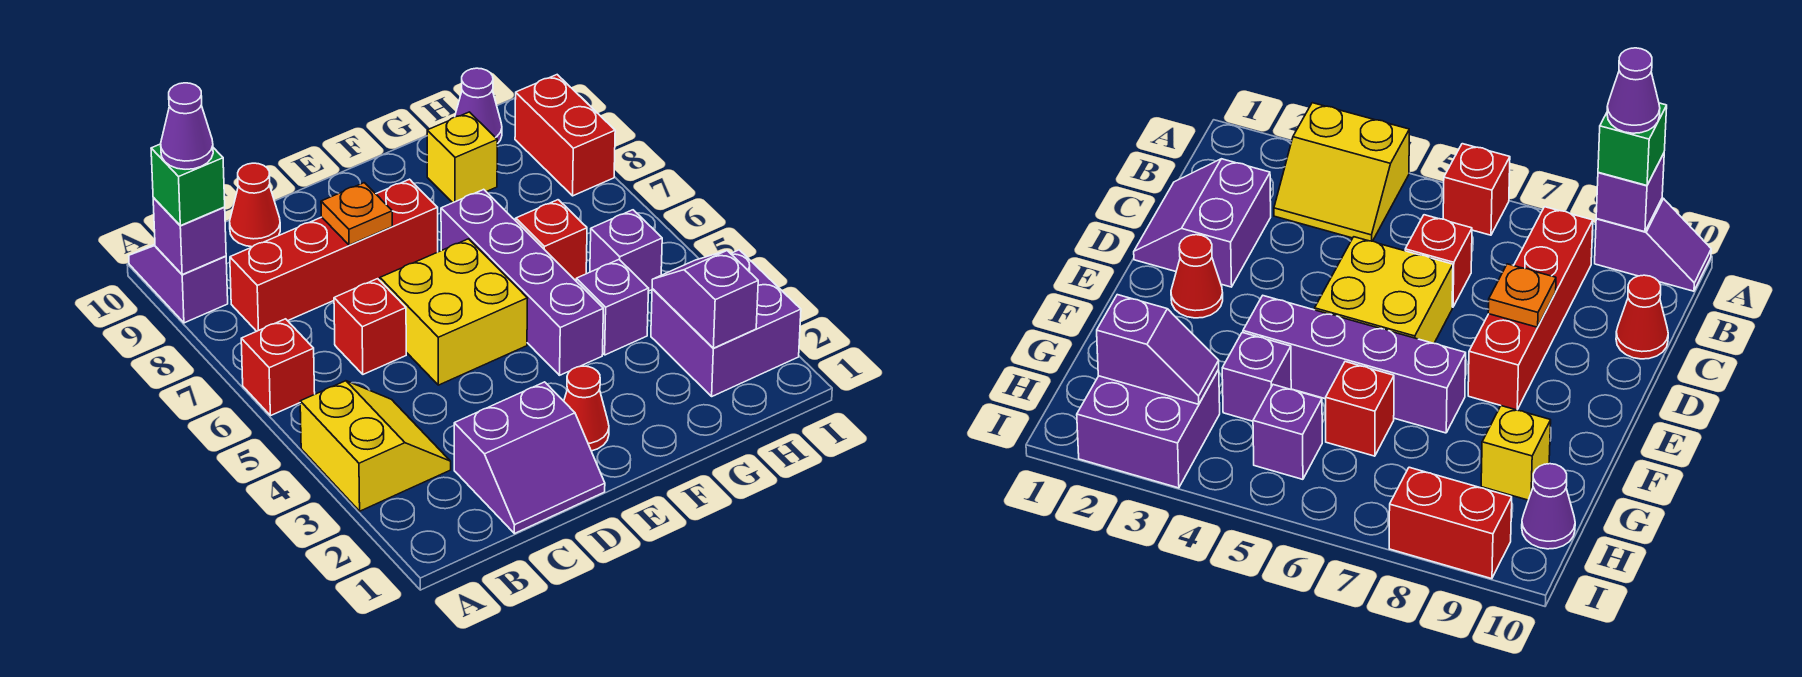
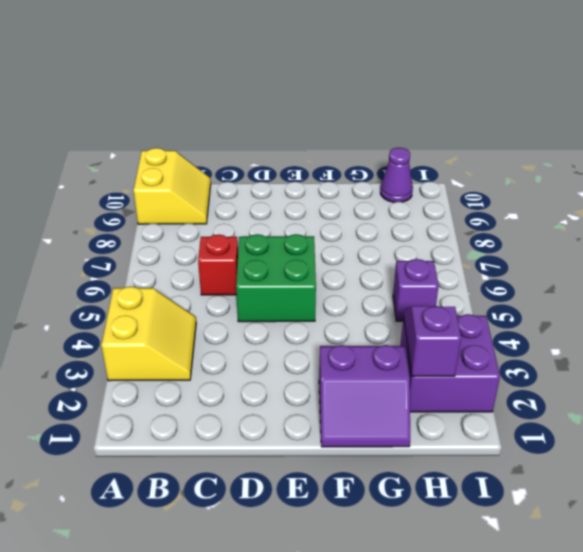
yellow slope A9:B10 level 1 top A -> purple slope A9:A10 level 1 top 9
green brick D5:E6 level 1 -> yellow brick D5:E6 level 1
purple slope F1:G2 level 1 top 2 -> purple slope C1:D2 level 1 top 2
none -> red brick A6 level 1
none -> red brick B8:E8 level 1
none -> red cone C10 level 1

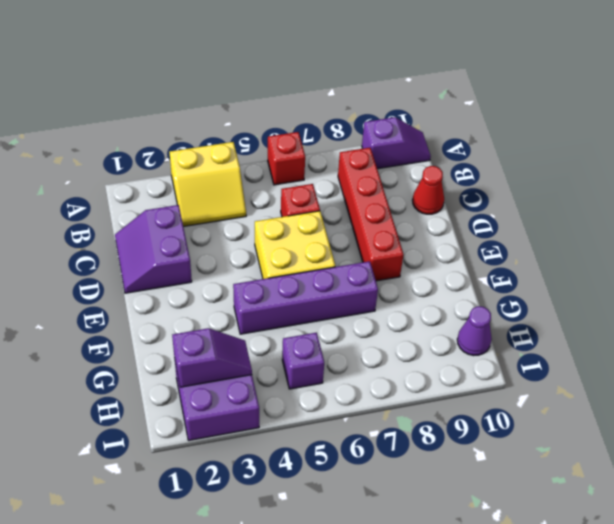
none -> red cone E2 level 1
none -> purple brick G4 level 1
none -> red brick G6 level 1

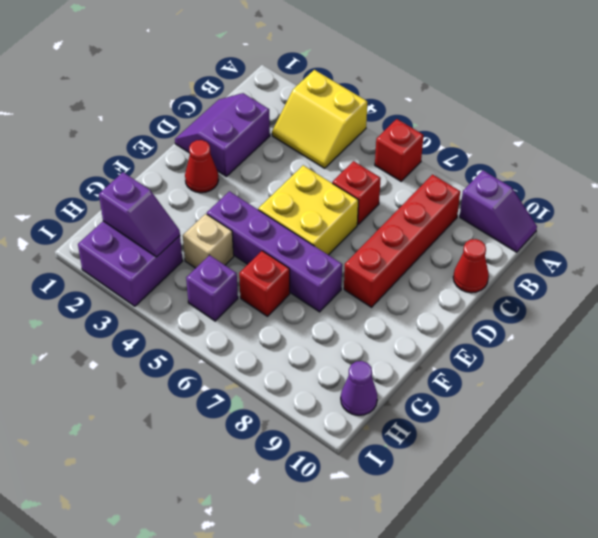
tan brick G4 level 1 -> purple brick G4 level 1
none -> yellow brick G9 level 1
none -> red brick I8:I9 level 1
none -> purple brick A9 level 2

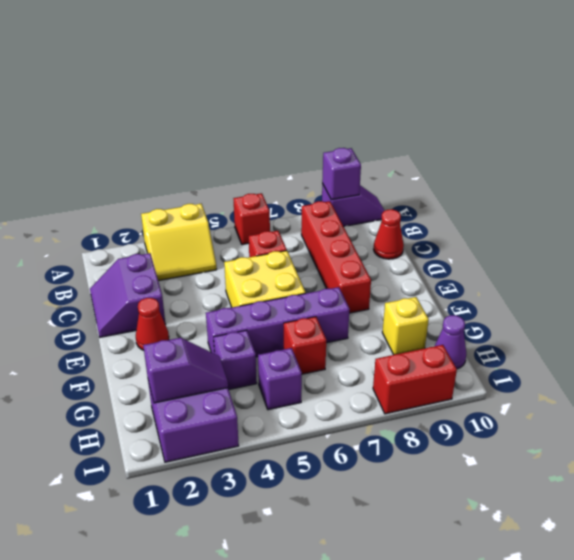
none -> orange plate D8 level 2
none -> green brick A9 level 3
none -> purple cone A9 level 4

